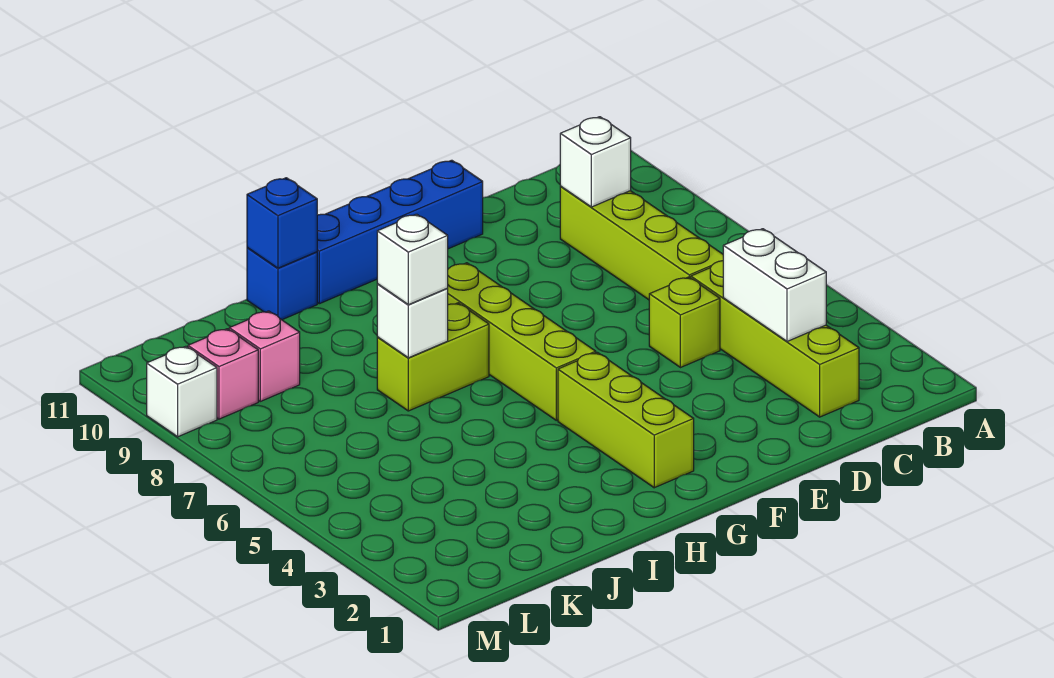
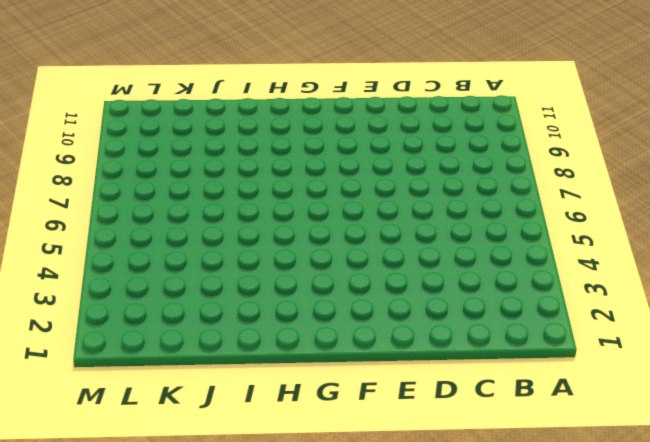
none -> lime brick C2:C5 level 1
none -> lime brick C6:C9 level 1
none -> lime brick D5 level 1

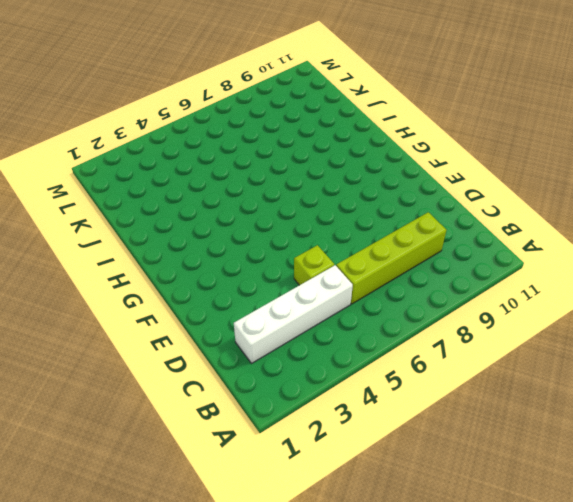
white brick C2:C5 level 1 -> lime brick C2:C5 level 1
none -> blue brick E11:H11 level 1
none -> lime brick G2:G4 level 1
none -> lime brick G5:G8 level 1

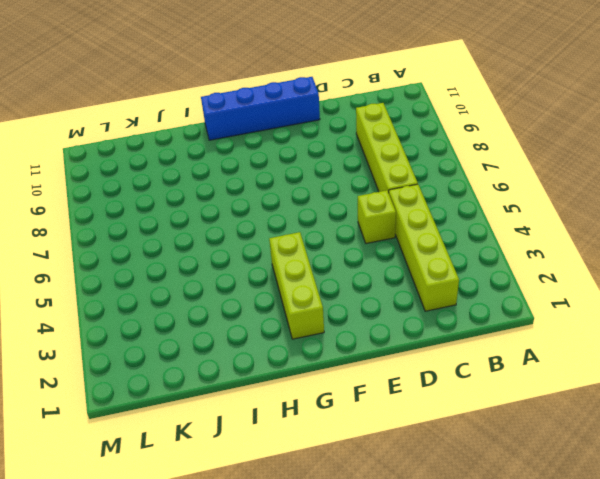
none -> lime brick G5:G8 level 1
none -> lime brick H7:I7 level 1
none -> blue brick I11 level 1

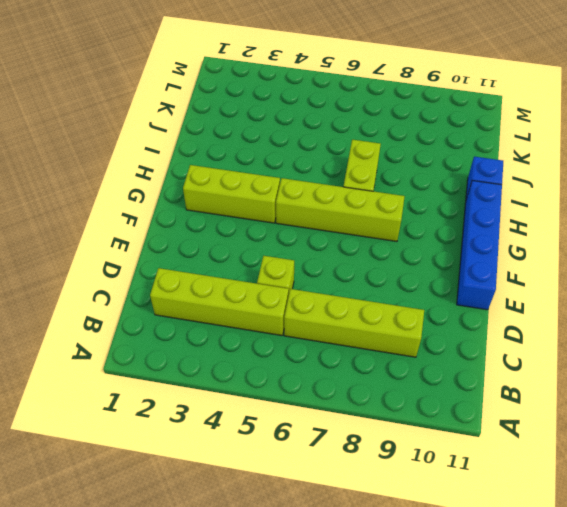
none -> pink brick K9 level 1
none -> pink brick L9 level 1
none -> white brick M9 level 1

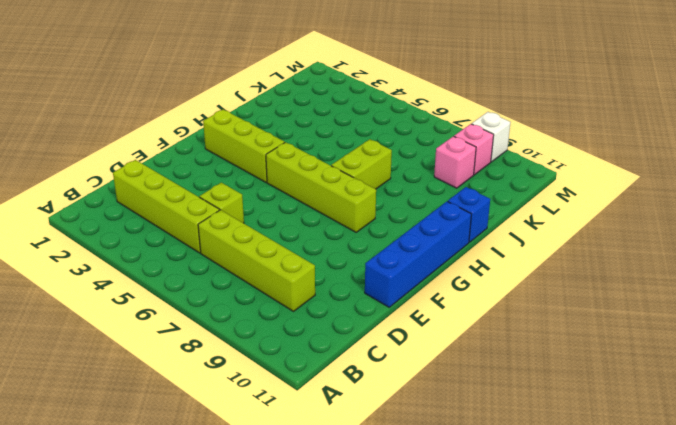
none -> white brick C3:C4 level 2
none -> white brick C9 level 2
none -> white brick I7 level 2

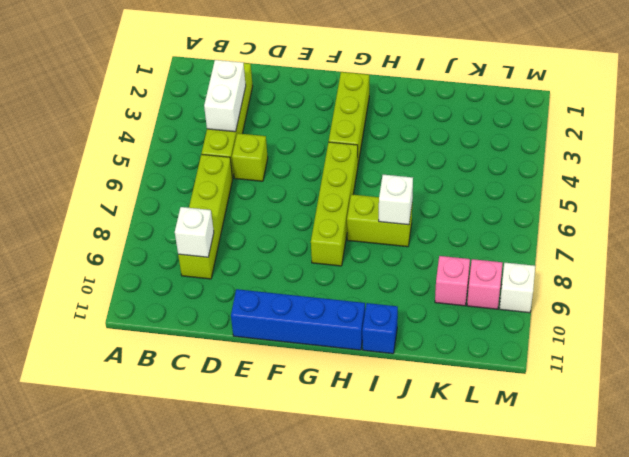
none -> blue brick I11 level 2
none -> white brick I7 level 3

